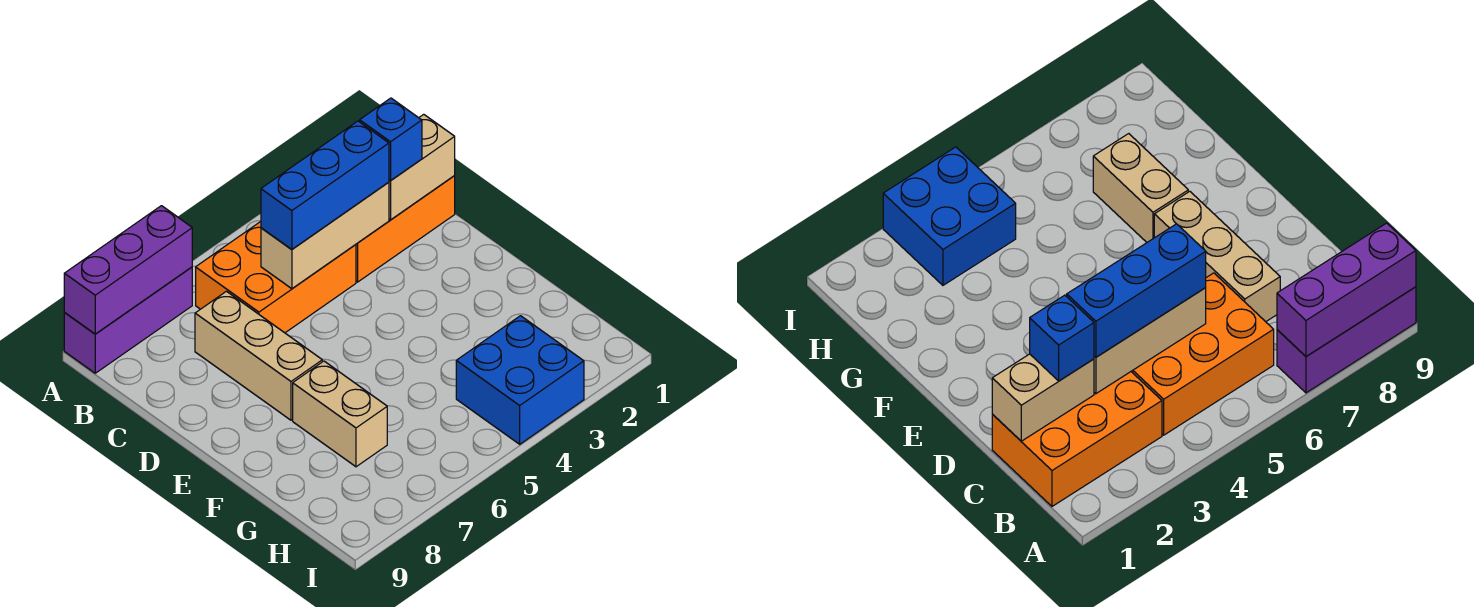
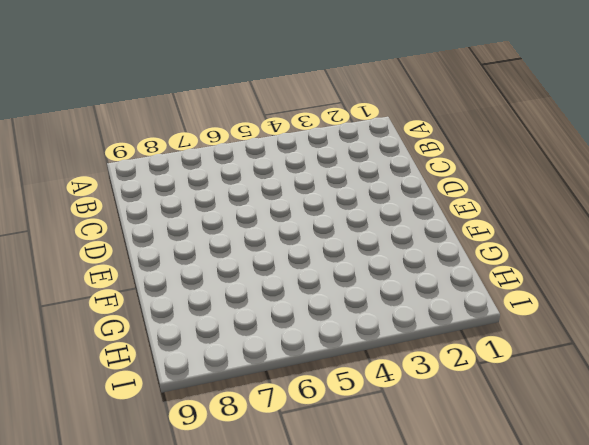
none -> purple brick A7:A9 level 1
none -> orange brick B1:C3 level 1

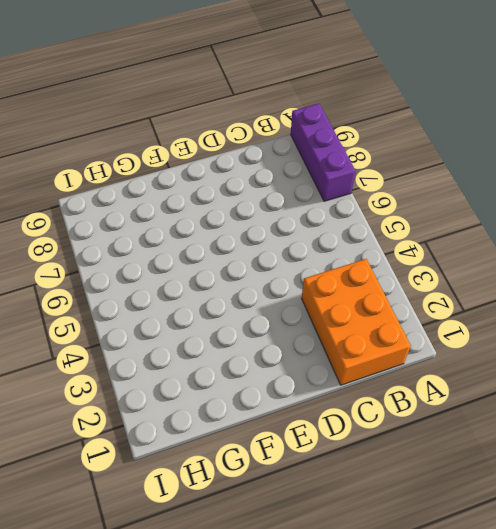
none -> orange brick B4:C6 level 1
none -> tan brick C7:E7 level 1

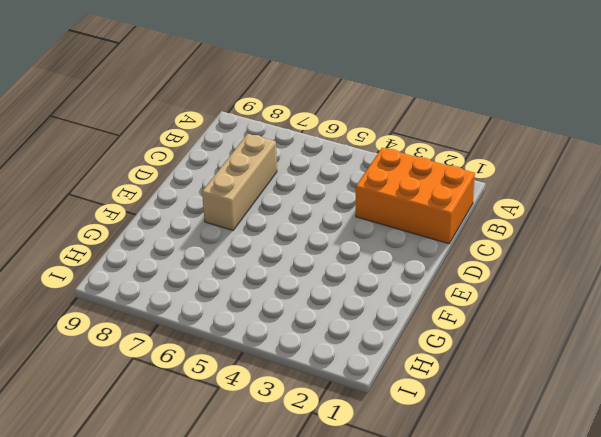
none -> purple brick A7:A9 level 1
none -> orange brick B4:C6 level 1

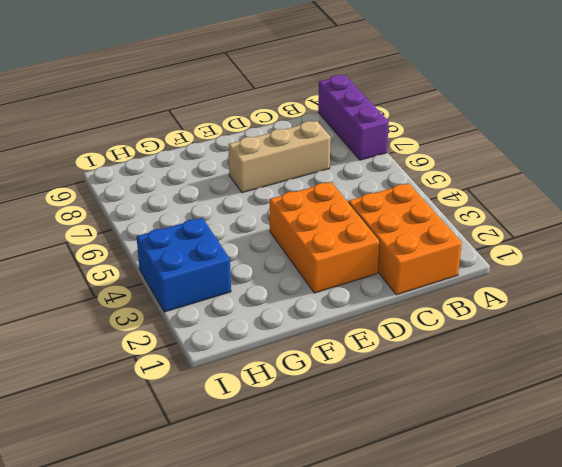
orange brick D2:E4 level 1 -> orange brick B4:C6 level 1
none -> tan brick F7:G7 level 1
none -> purple brick A7:A9 level 2

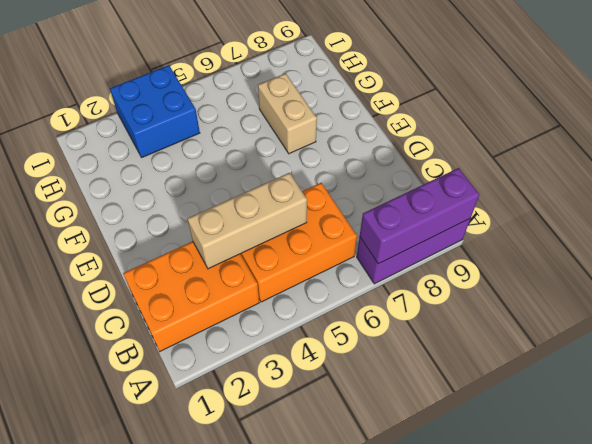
none -> tan brick C7:E7 level 1
none -> tan brick C1:C2 level 2

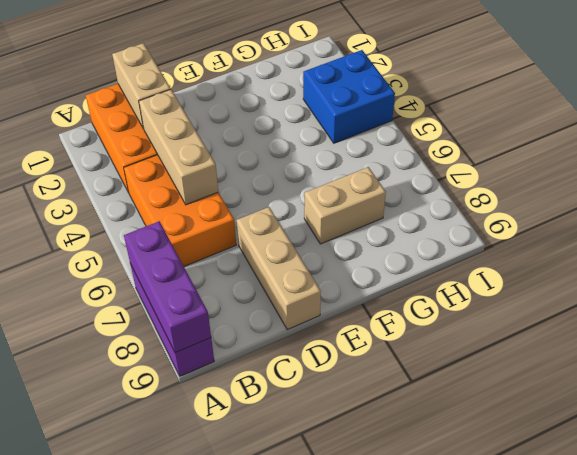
tan brick D7:D9 level 1 -> tan brick C7:E7 level 1
none -> blue brick C2 level 3
none -> blue brick C3:C5 level 3

